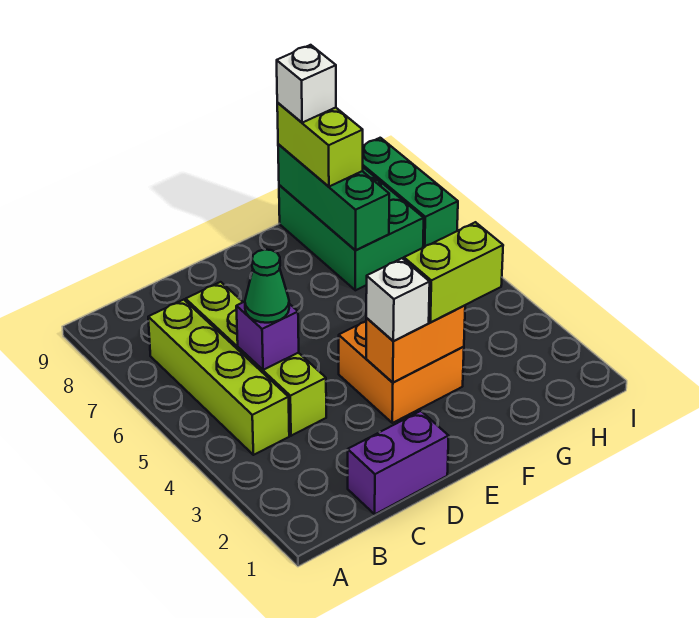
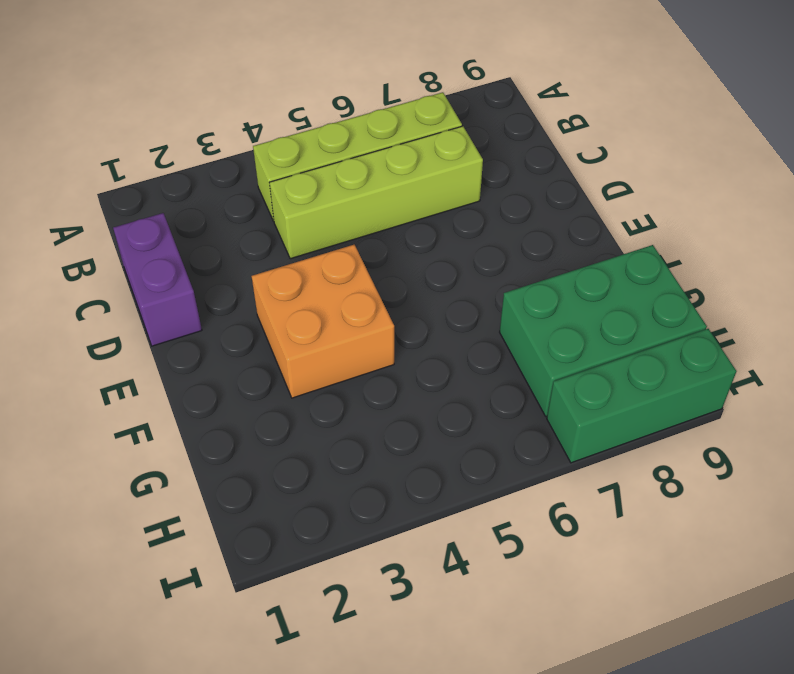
none -> purple brick C5 level 2
none -> orange brick E3:F3 level 2
none -> green brick G7:G9 level 2

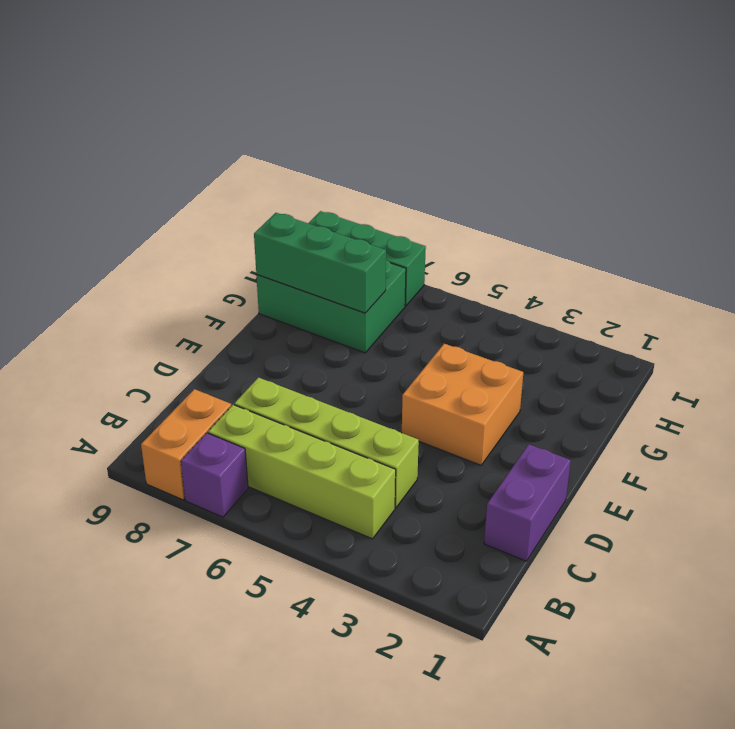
purple brick A7 level 1 -> purple brick C5 level 2
orange brick A8:B8 level 1 -> orange brick E3:F3 level 2
none -> green cone C5 level 3
none -> white brick E3 level 3
none -> lime brick F3:G3 level 3

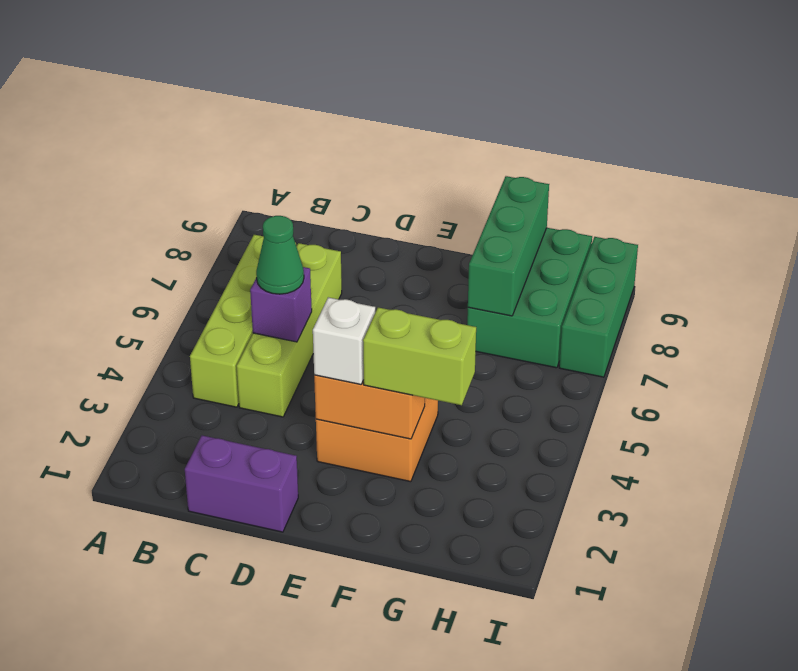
none -> lime brick G8:G9 level 3
none -> white brick G9 level 4

